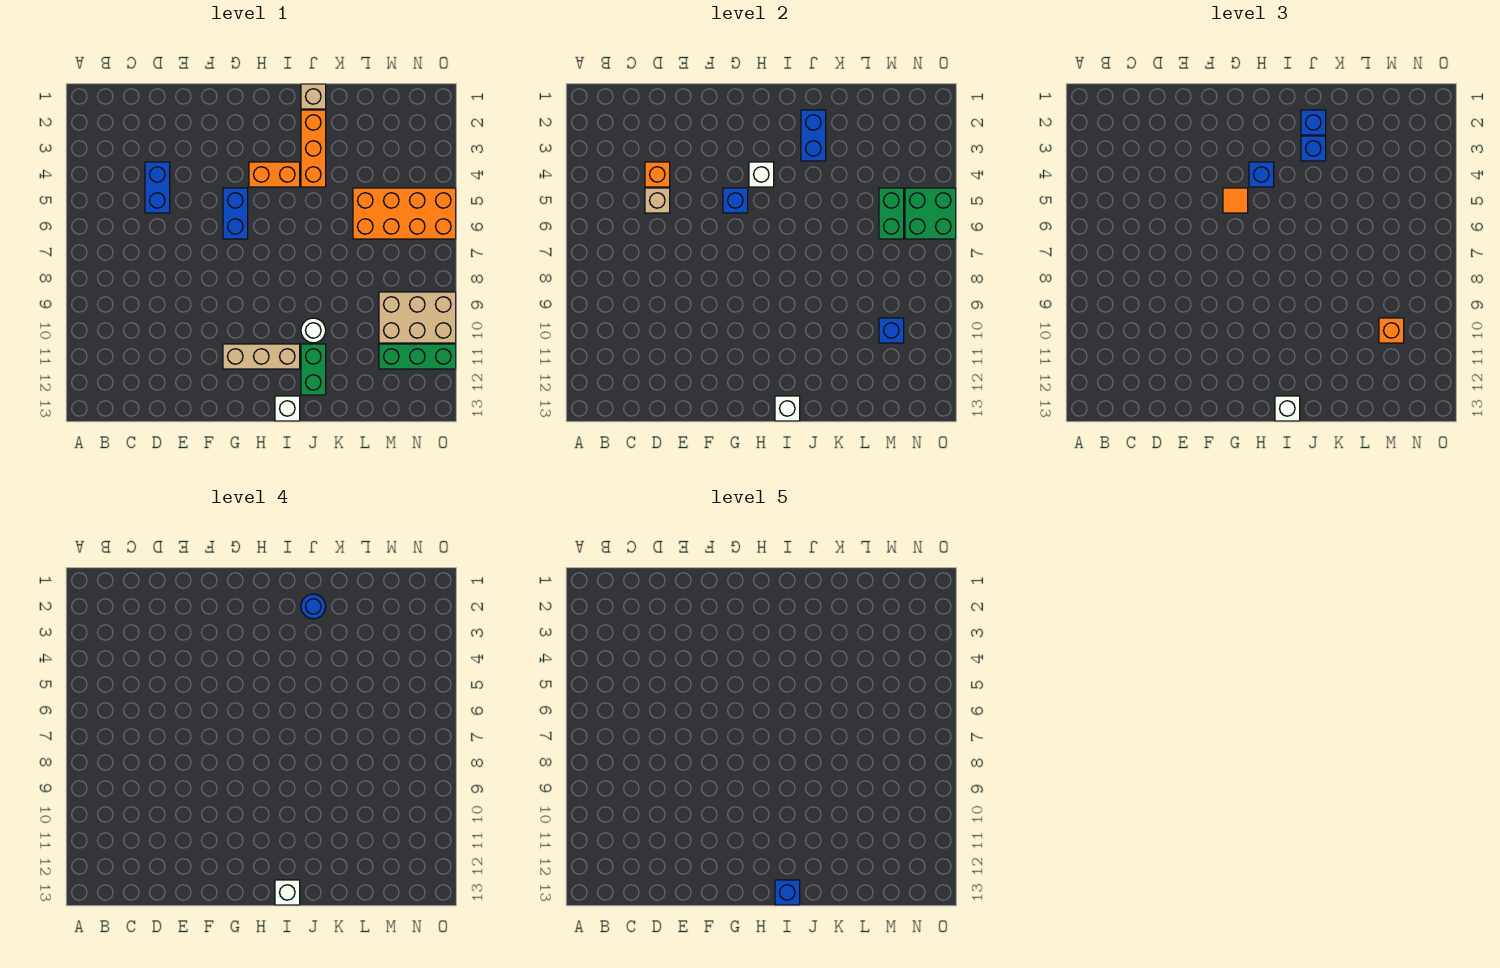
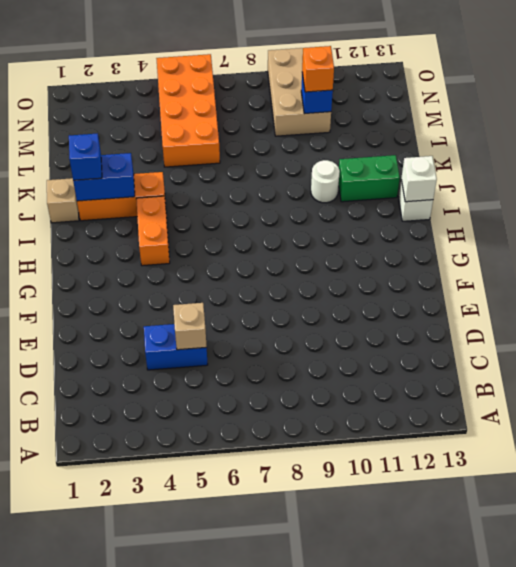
none -> blue brick G5:G6 level 1
none -> tan brick G11:I11 level 1
none -> green brick M11:O11 level 1
none -> orange brick D4 level 2

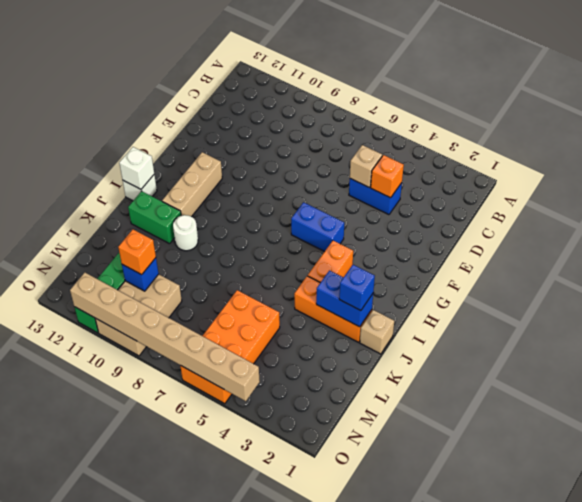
tan brick O4:O11 level 2 -> green brick N5:O6 level 2
none -> blue brick G5 level 2
none -> white brick H4 level 2
none -> green brick M5:M6 level 2
none -> orange tile G5 level 3

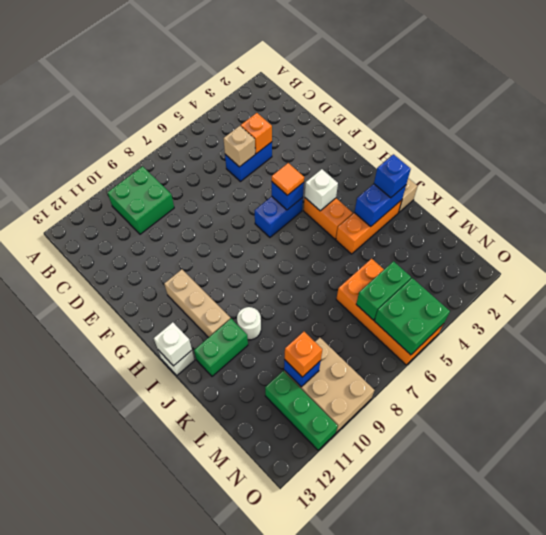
green brick B9:C10 level 1 -> none
none -> blue brick H4 level 3
none -> white brick I13 level 3
none -> blue brick J3 level 3
none -> white brick I13 level 4

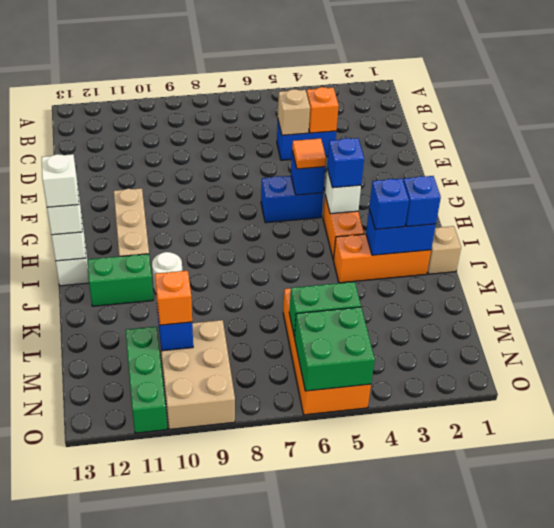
none -> blue round brick J2 level 4
none -> blue brick I13 level 5

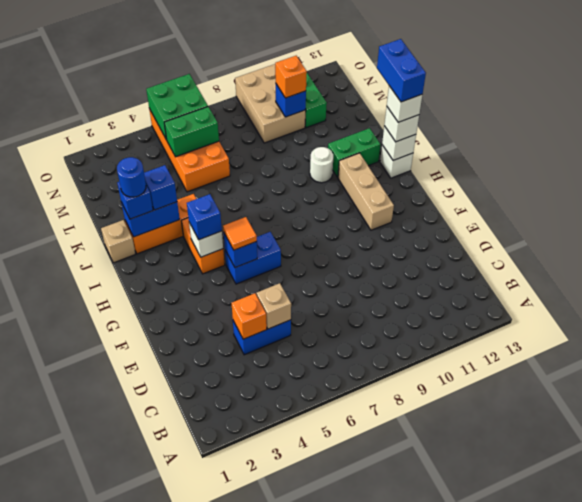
blue brick I13:J13 level 5 -> blue brick I13 level 5

